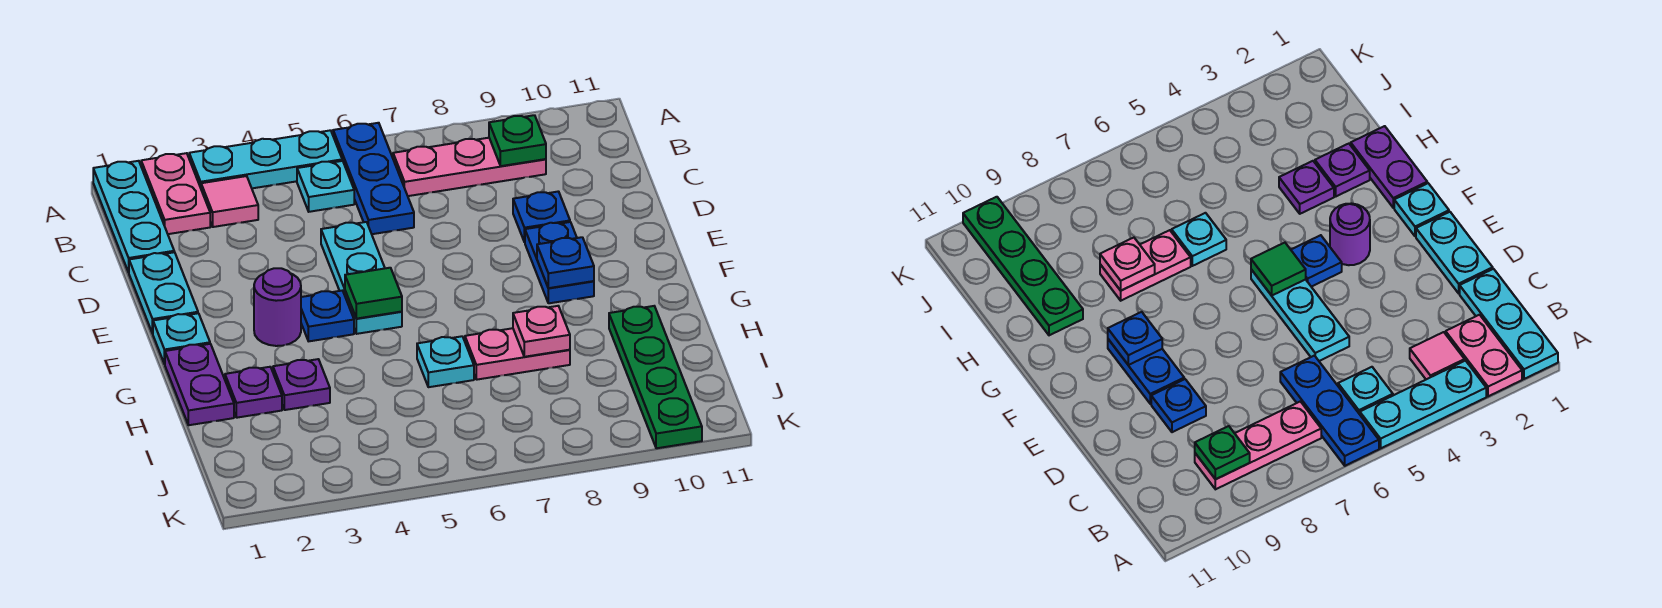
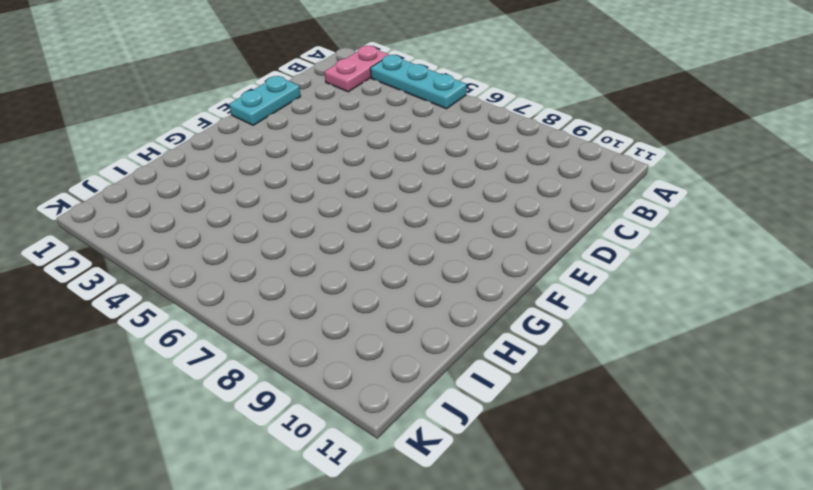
none -> cyan plate A1:C1 level 1
none -> blue plate A6:C6 level 1
none -> pink tile B3 level 1

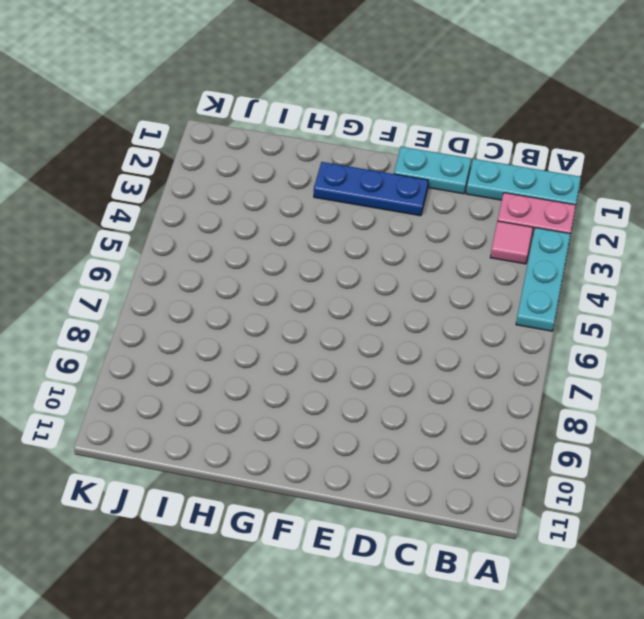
blue plate E2:G2 level 1 -> blue plate A6:C6 level 1
none -> cyan plate B5 level 1
none -> pink plate B7:B9 level 1
none -> cyan plate D5:F5 level 1

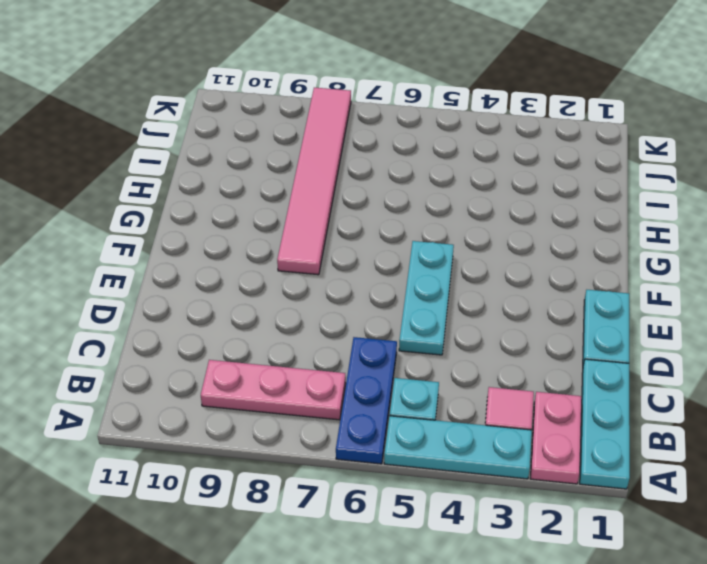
pink tile F8:K8 level 1 -> pink plate H7:H8 level 1
none -> blue plate D9 level 1
none -> blue plate E9:F9 level 1
none -> cyan plate F1 level 1

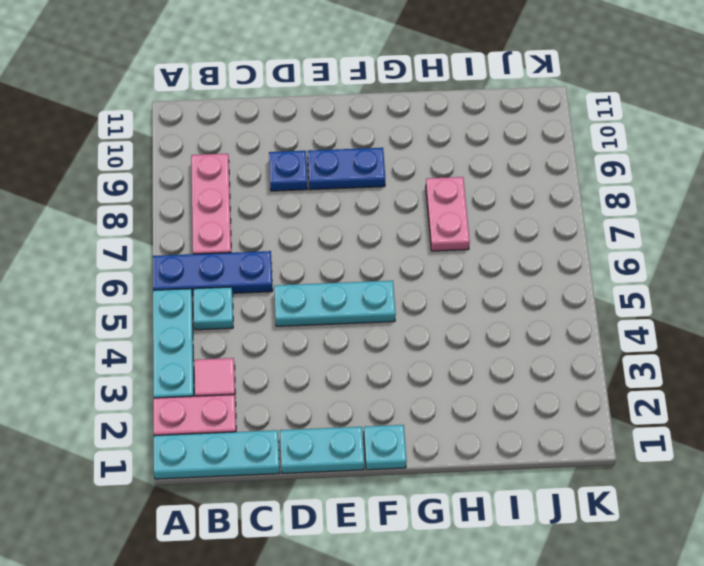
none -> purple round brick F3 level 1
none -> blue plate F4 level 1
none -> purple plate G1:H1 level 1

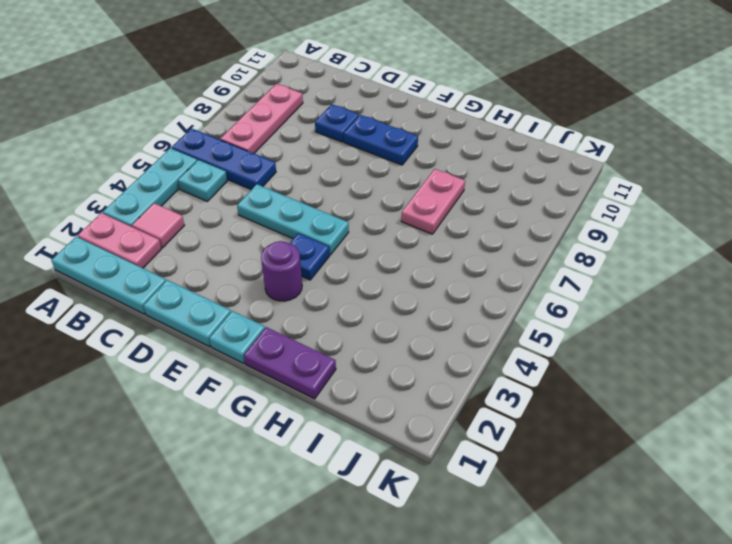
none -> purple plate H2 level 1
none -> purple plate H3 level 1
none -> cyan plate H6 level 1

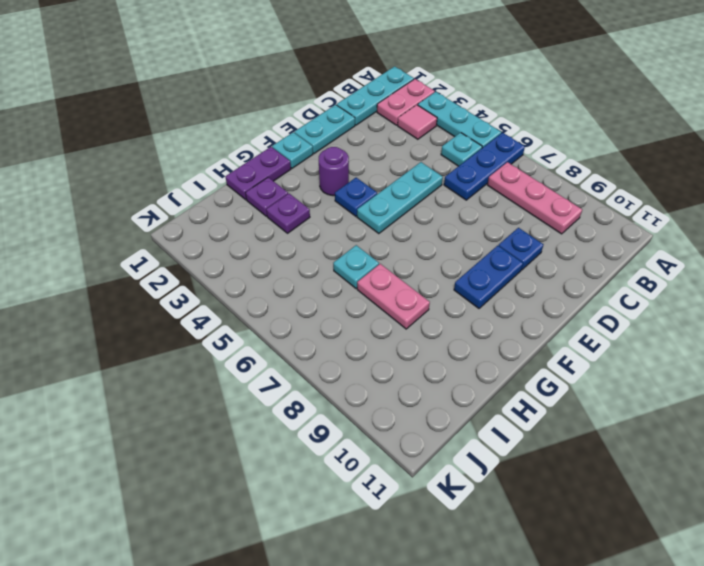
none -> green plate H10:K10 level 1
none -> green plate B9 level 2
none -> green tile F5 level 2

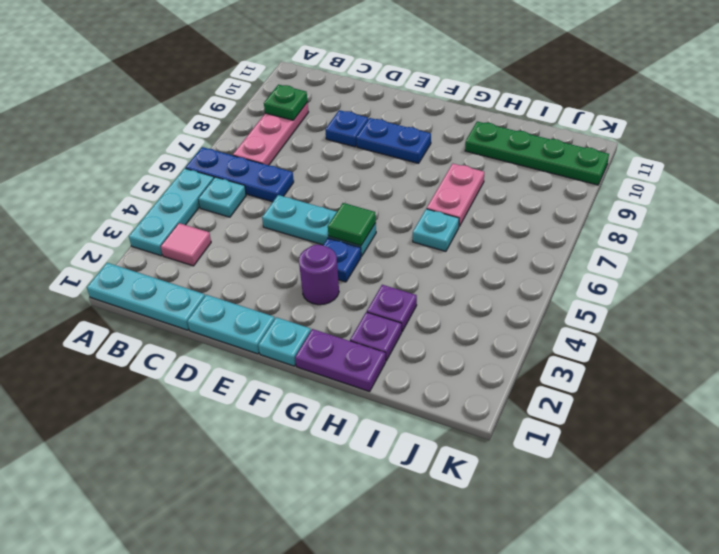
none -> pink plate A2:B2 level 1
none -> blue plate F9 level 2
none -> pink plate H8 level 2

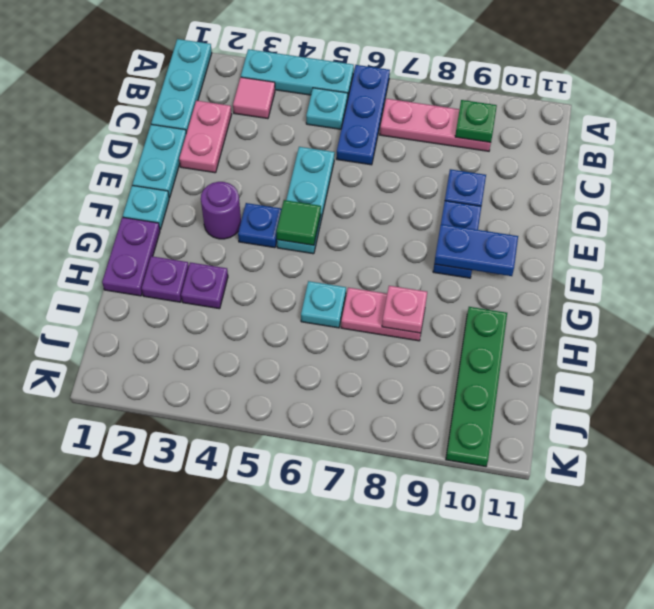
pink plate C2:D2 level 1 -> pink plate A2:B2 level 1
blue plate F9:F10 level 2 -> blue plate F9 level 2

